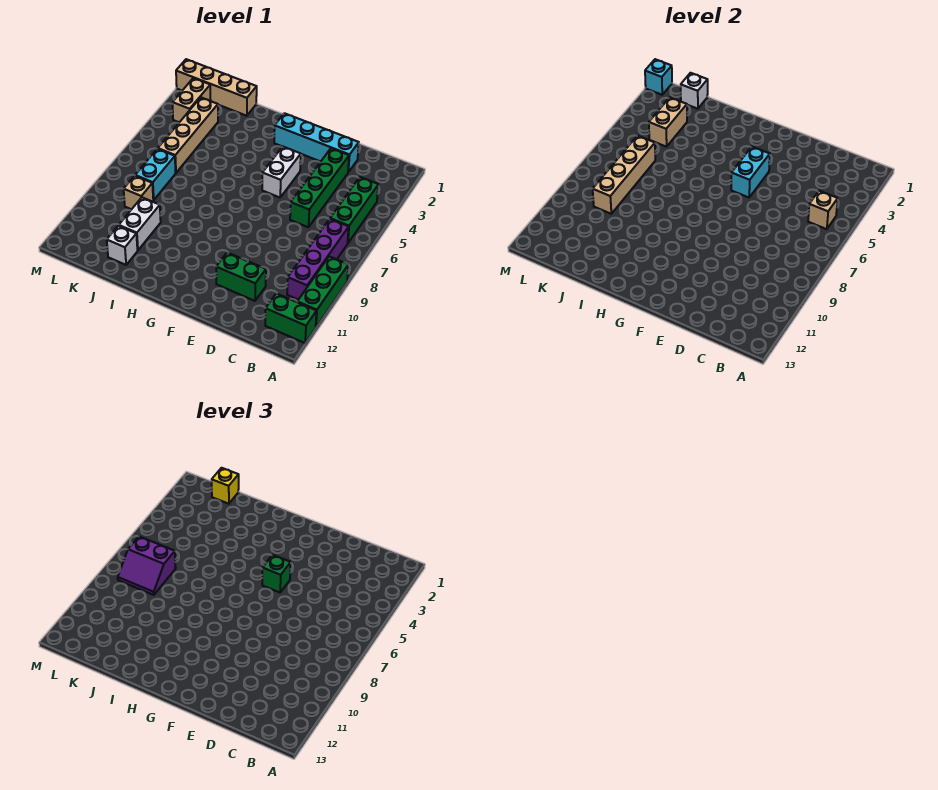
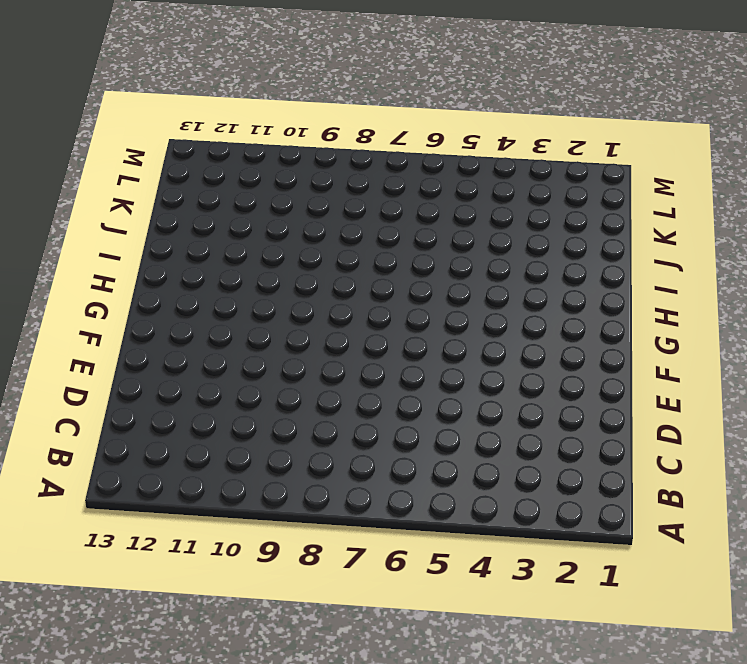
none -> green brick A9:A11 level 1
none -> green brick A12:B12 level 1
none -> green brick B4:B6 level 1

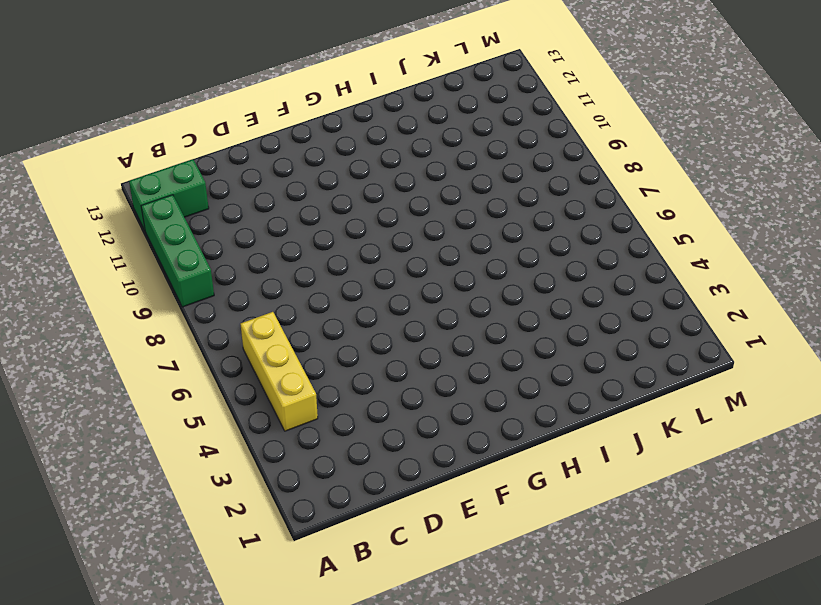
yellow brick B4:B6 level 1 -> green brick B4:B6 level 1
none -> purple brick B7:B10 level 1
none -> cyan brick D2:G2 level 1
none -> green brick D3:D6 level 1

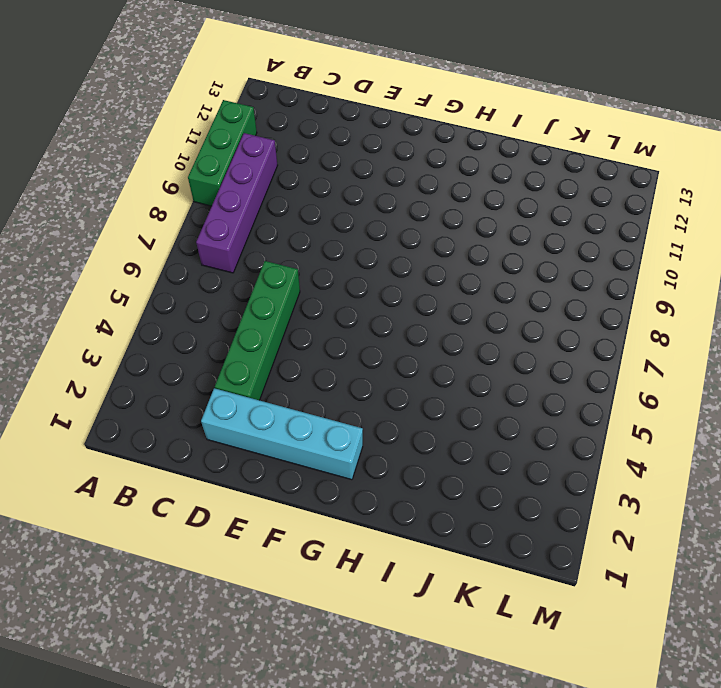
none -> green brick A12:B12 level 1
none -> green brick B4:B6 level 1
none -> green brick D11:E11 level 1

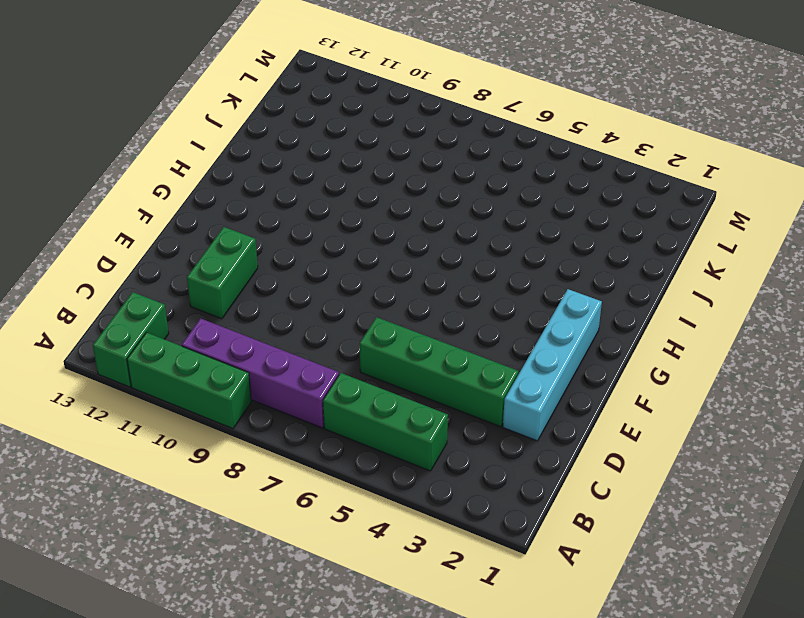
none -> white brick F4:F5 level 1
none -> tan brick J1:M1 level 1
none -> white brick J10:J11 level 1

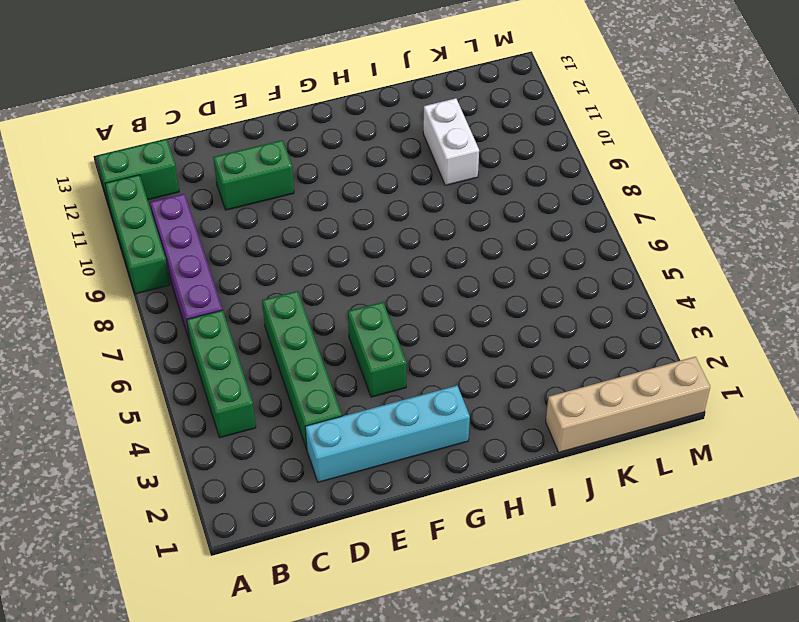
green brick F4:F5 level 1 -> white brick F4:F5 level 1
none -> white brick J12 level 1
none -> tan brick K3:K6 level 1
none -> cyan brick K7:K8 level 1

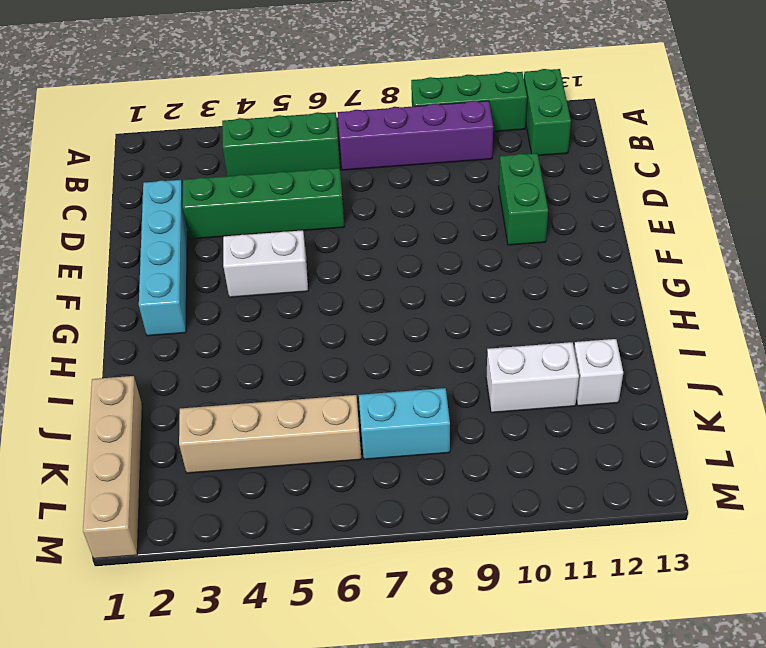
none -> tan brick K9 level 1
none -> tan brick L2:L3 level 1
none -> tan brick B5 level 2

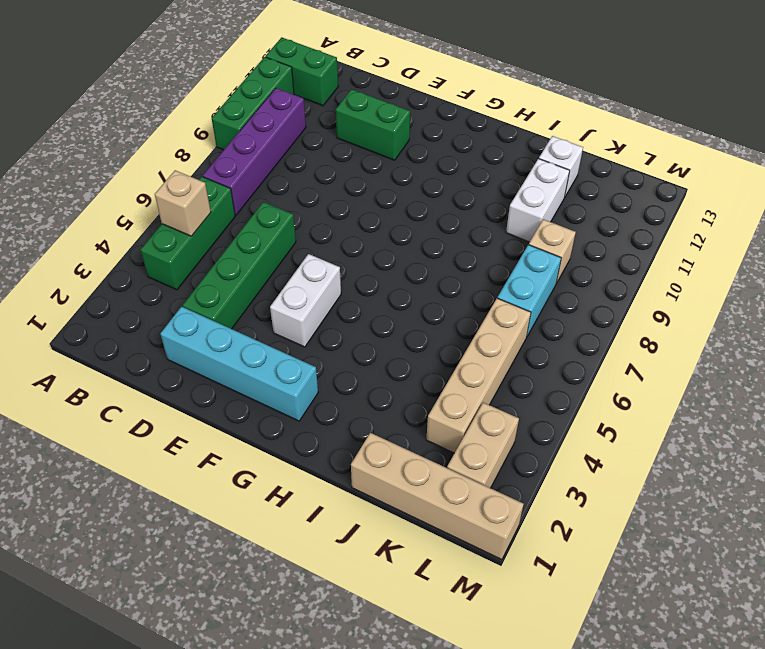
none -> cyan brick F4:F5 level 2
none -> white brick K1 level 2
none -> tan brick K3:K4 level 2

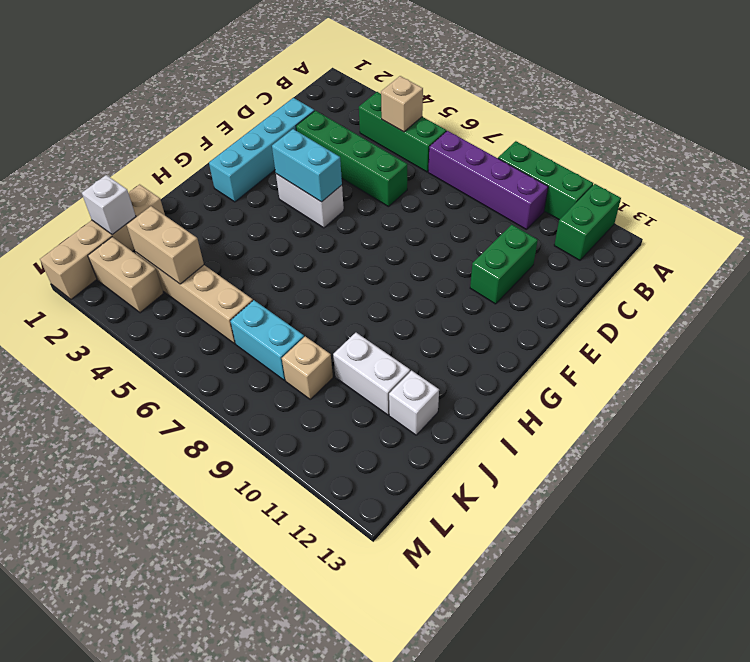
none -> tan brick K6:K9 level 2
none -> cyan brick M1 level 2
none -> green brick F5 level 3

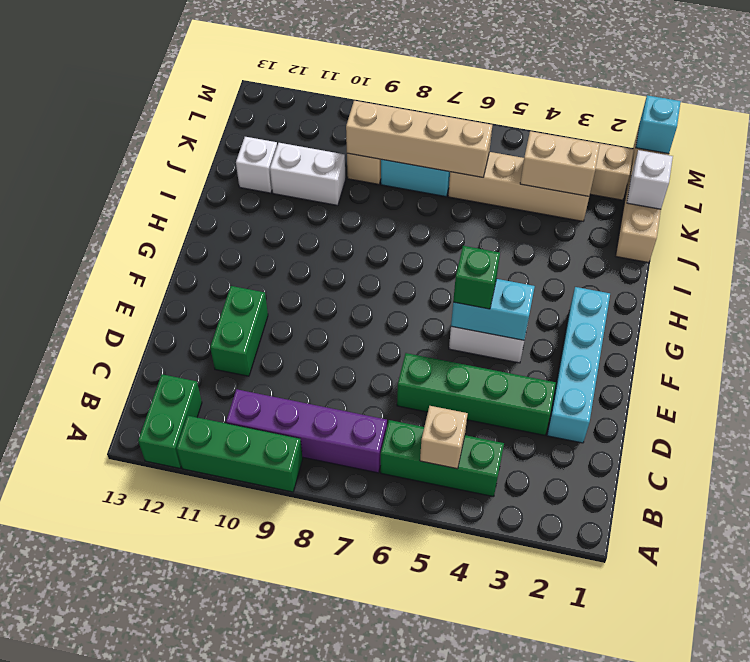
none -> yellow brick K1 level 3
none -> purple slope K7:L8 level 3 top 7

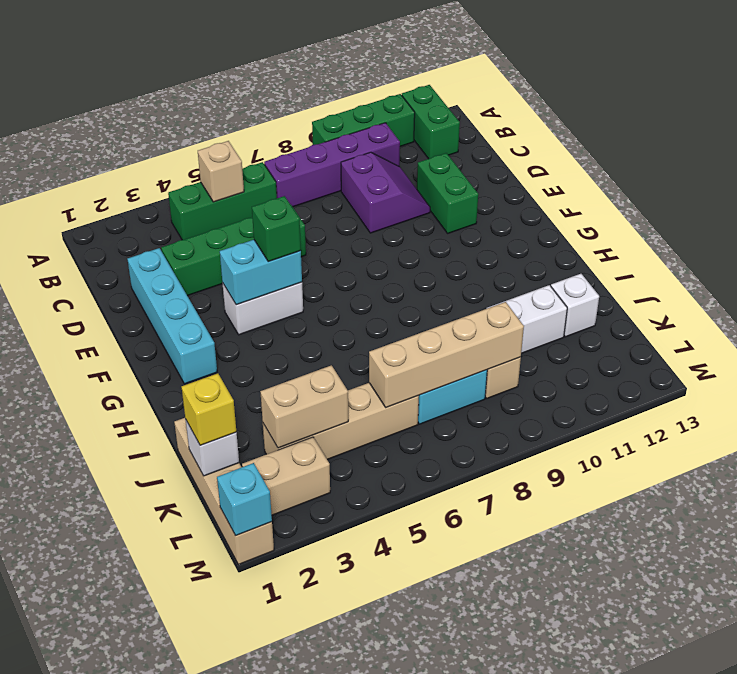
purple slope C9:D10 level 1 top 9 -> purple slope K7:L8 level 3 top 7

